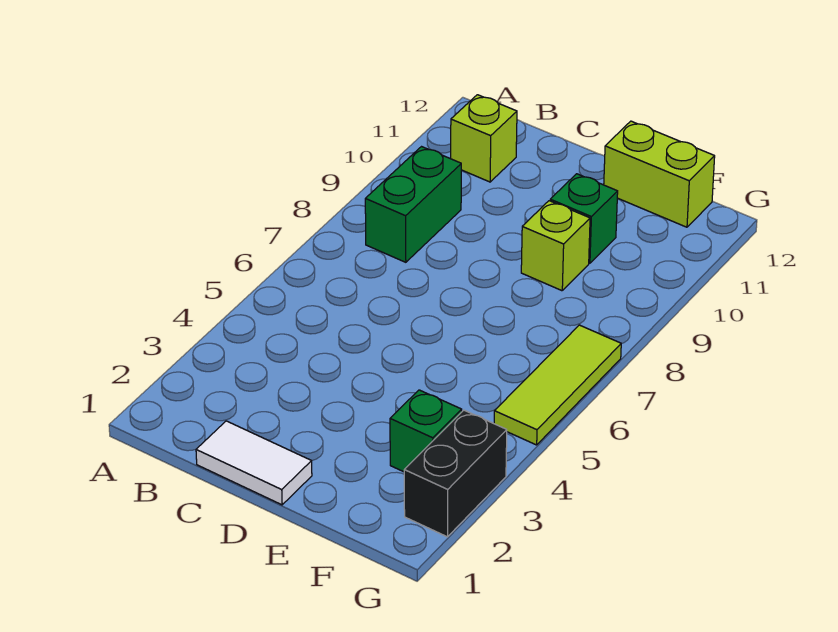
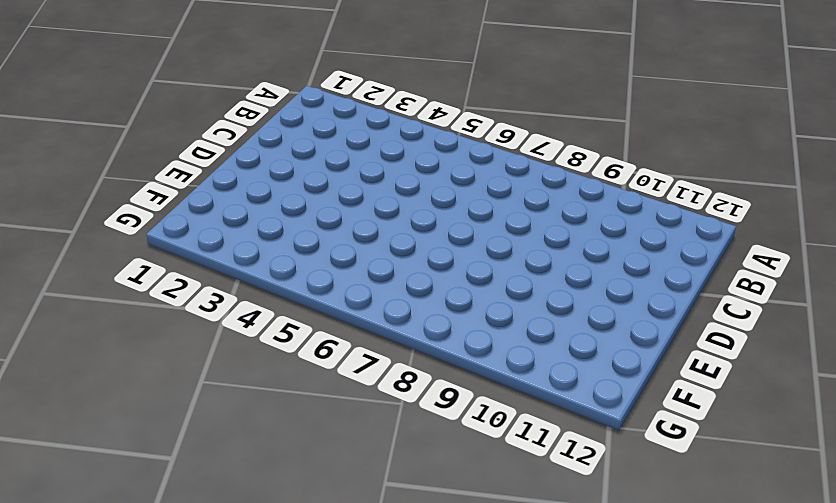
none -> green brick B8:B9 level 1
none -> lime brick B11 level 1

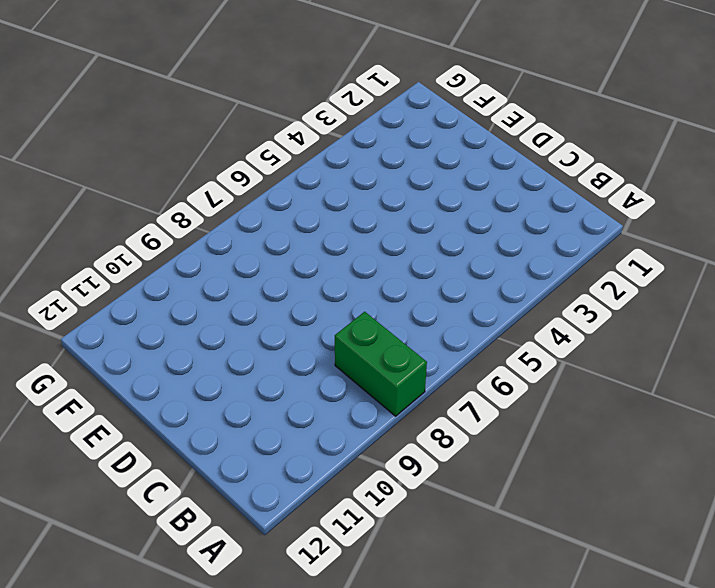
green brick A8:B8 level 1 -> green brick B8:B9 level 1
none -> lime brick B11 level 1
none -> white tile C1:D1 level 1

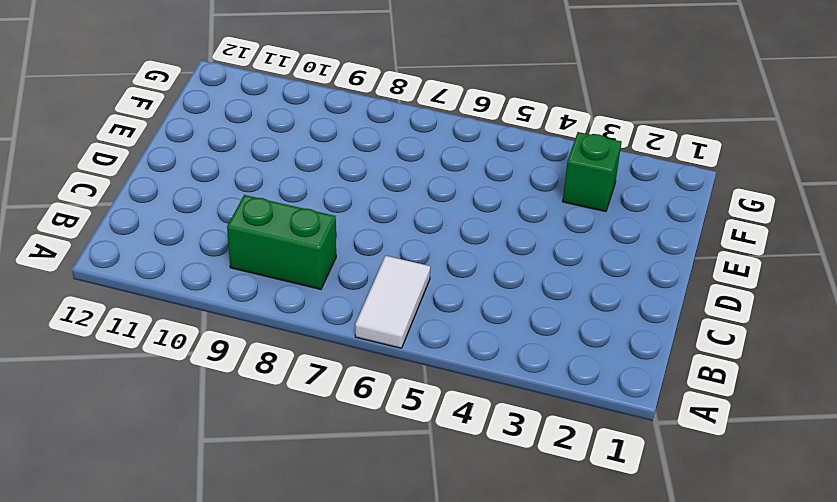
white tile A6:B6 level 1 -> white tile C1:D1 level 1
none -> lime brick B11 level 1
none -> lime brick E9 level 1

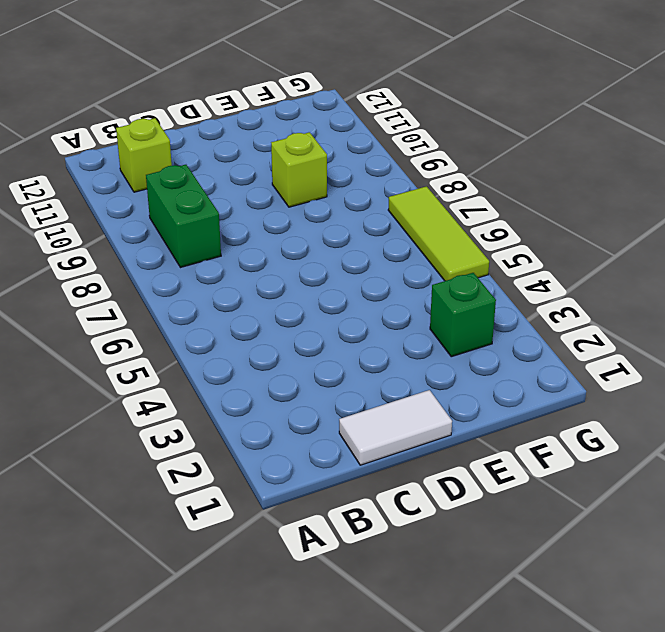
none -> green brick E10 level 1
none -> lime brick E12:F12 level 1

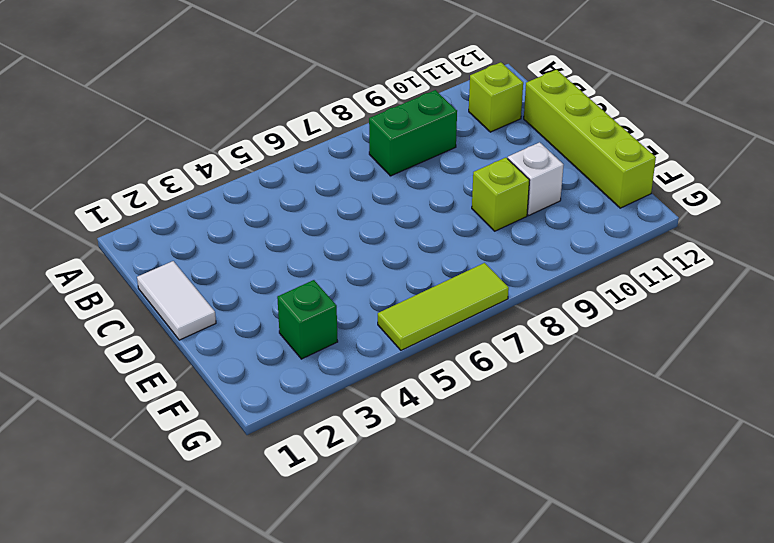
lime brick C12:F12 level 1 -> lime brick E12:F12 level 1
white brick E10 level 1 -> green brick E10 level 1
none -> black brick G2:G3 level 1

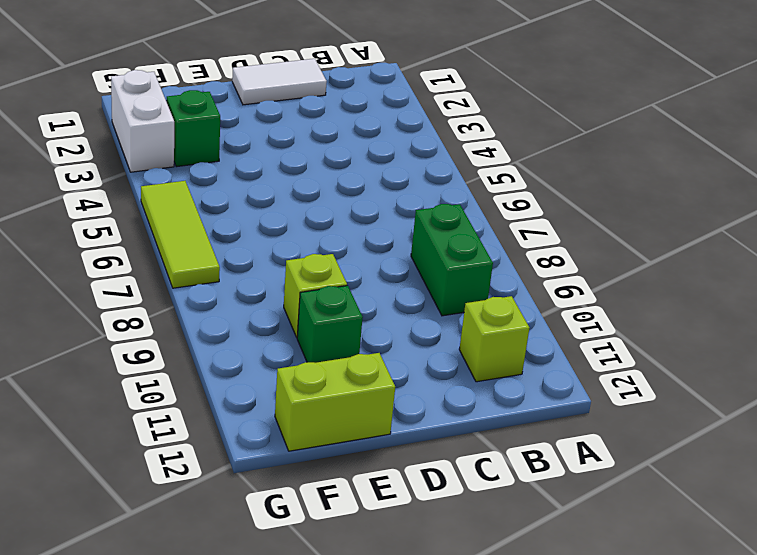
white brick G2:G3 level 1 -> black brick G2:G3 level 1

